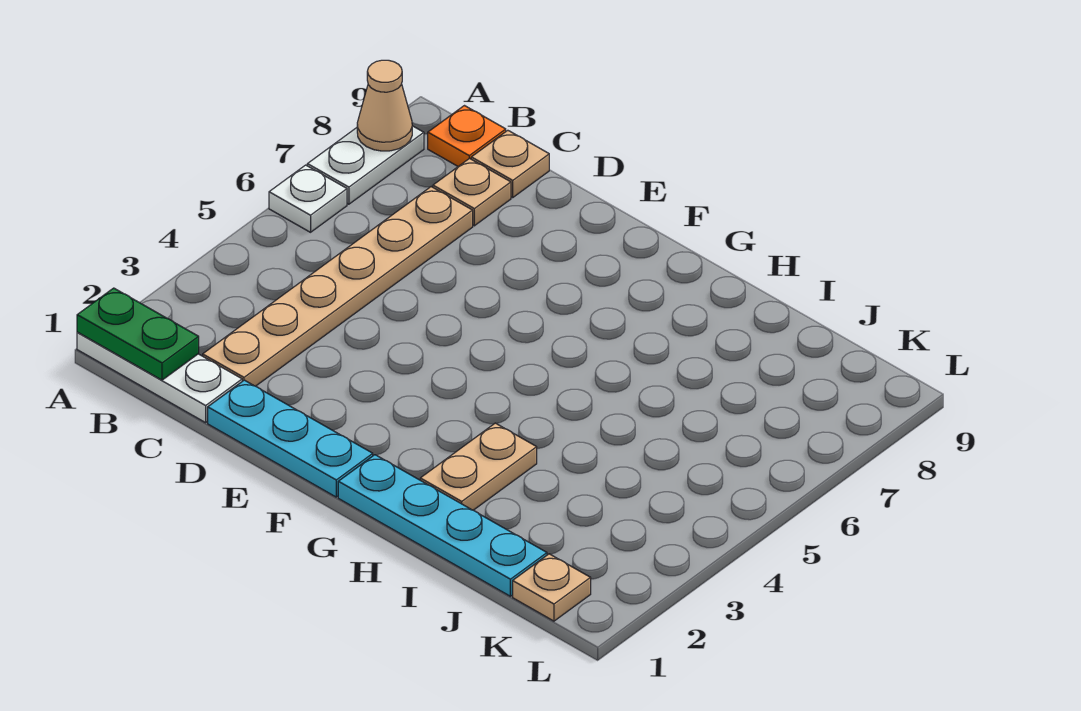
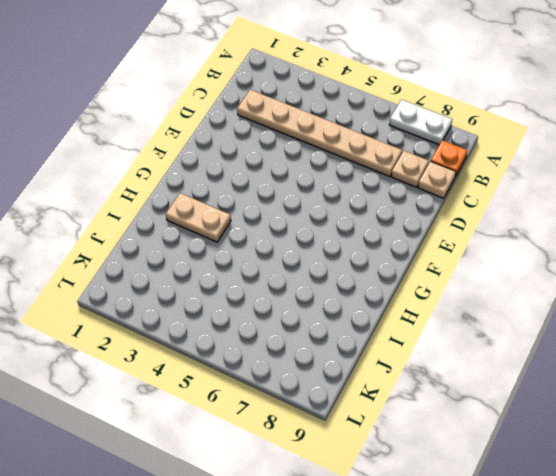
none -> white plate A1:C1 level 1
none -> white plate A6 level 1
none -> cyan plate D1:F1 level 1

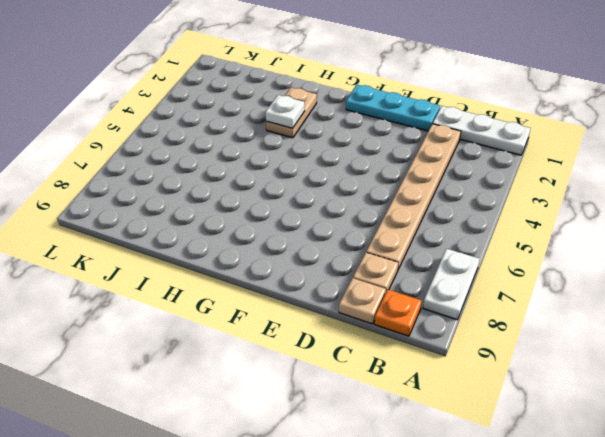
white plate H3 level 2 -> white plate A6 level 1
none -> cyan plate G1:J1 level 1
none -> tan plate K1 level 1
none -> green plate A1:B1 level 2

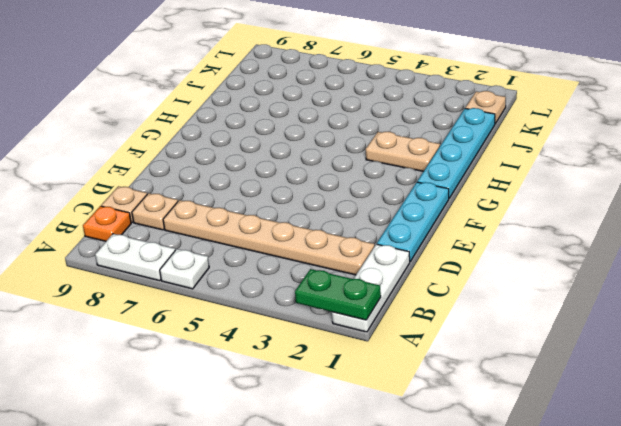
green plate A1:A2 level 2 -> green plate A1:B1 level 2
none -> tan cone A8 level 2

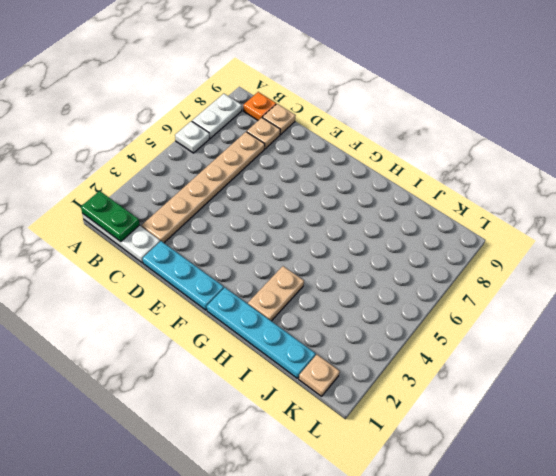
none -> tan cone A8 level 2

